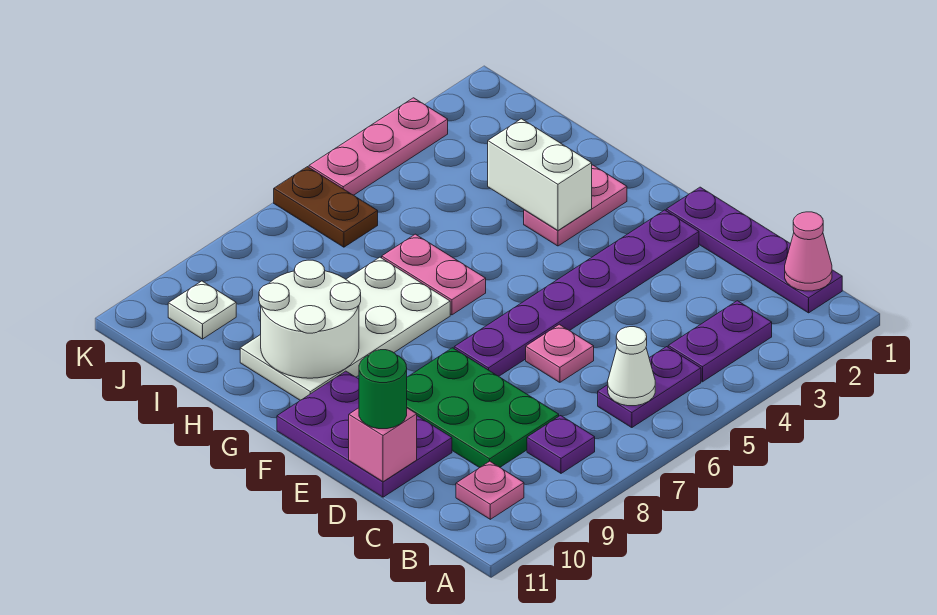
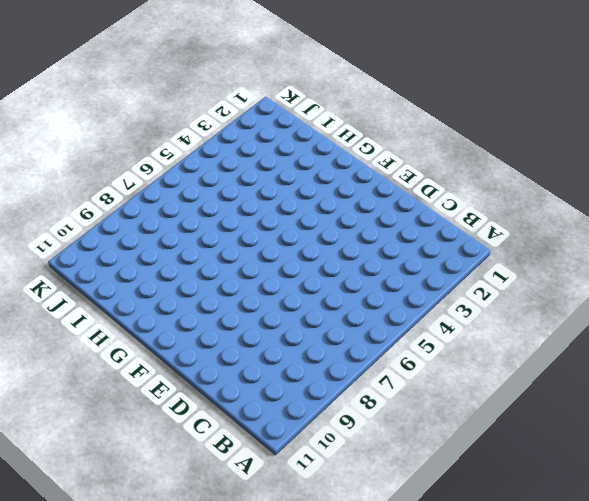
none -> purple plate B1:E1 level 1
none -> purple plate B3:B4 level 1
none -> purple plate B5:B6 level 1

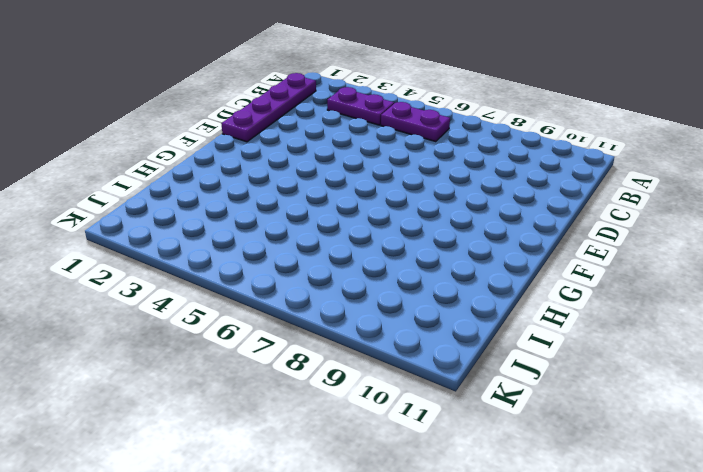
none -> purple plate B8 level 1
none -> pink plate B10 level 1
none -> green plate C8:E9 level 1

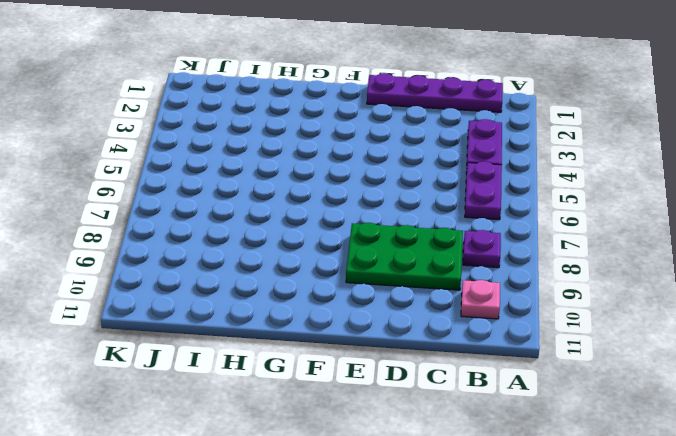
none -> pink plate D6 level 1
none -> purple plate D10:F11 level 1
none -> purple plate E2:E7 level 1

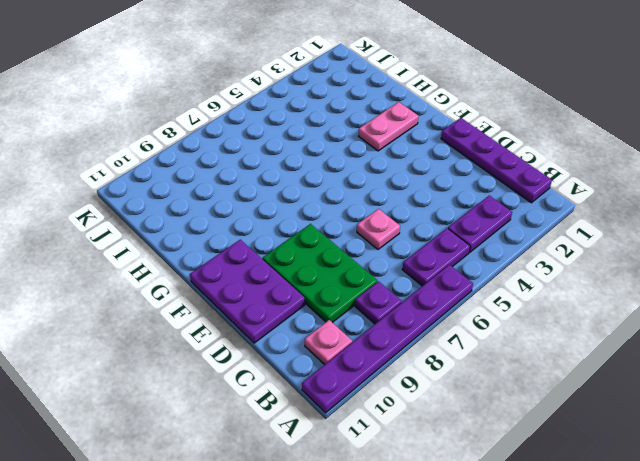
purple plate A6:A11 level 1 -> purple plate E2:E7 level 1
none -> pink plate G6:H6 level 1
none -> white plate G7:H10 level 1
none -> brown plate J6:K6 level 1

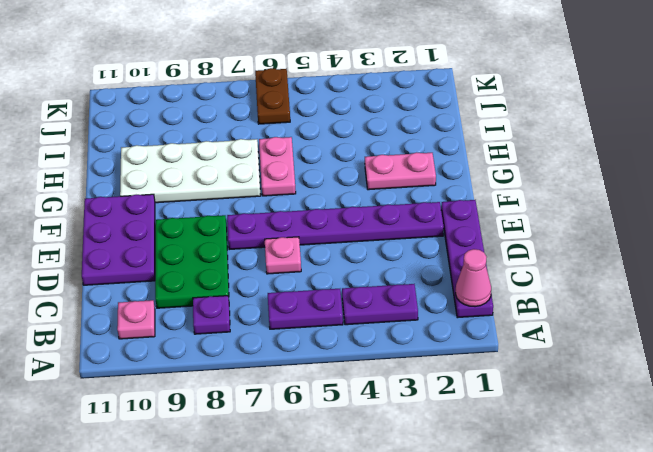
none -> white plate J10 level 1
none -> pink plate K3:K5 level 1
none -> white cone B6 level 2

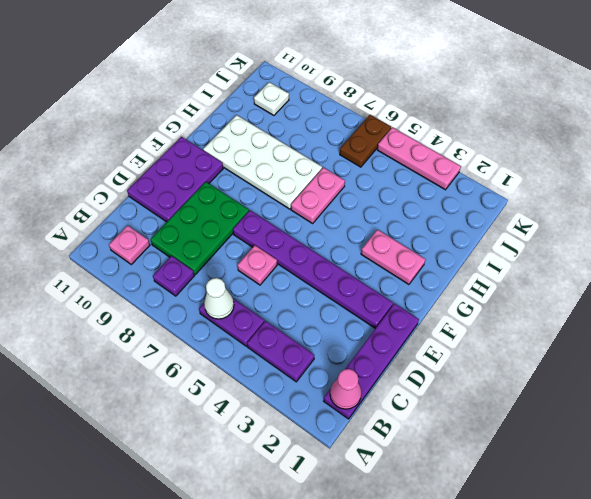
none -> pink brick D11 level 2
none -> white brick G3:H3 level 2
none -> white round brick G9:H10 level 2

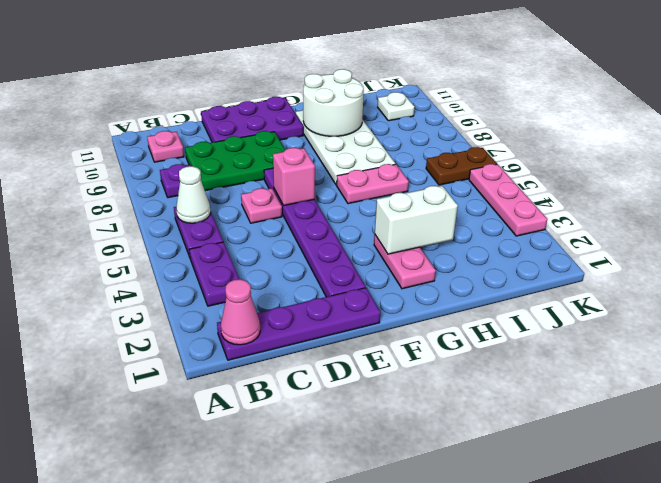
pink brick E6 level 2 -> pink brick D11 level 2
none -> green round brick D11 level 3

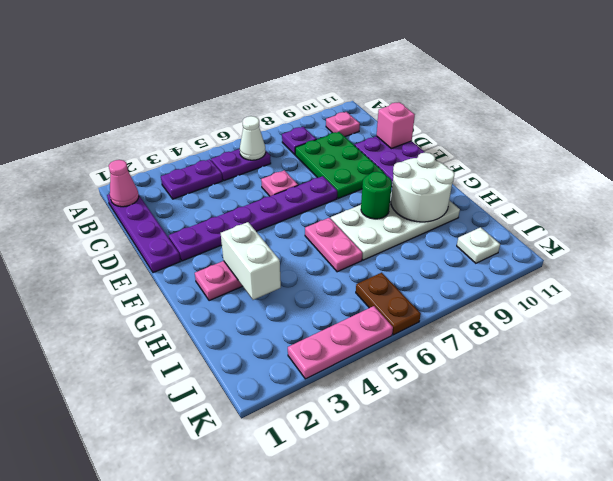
green round brick G8 level 2 -> green round brick D11 level 3

